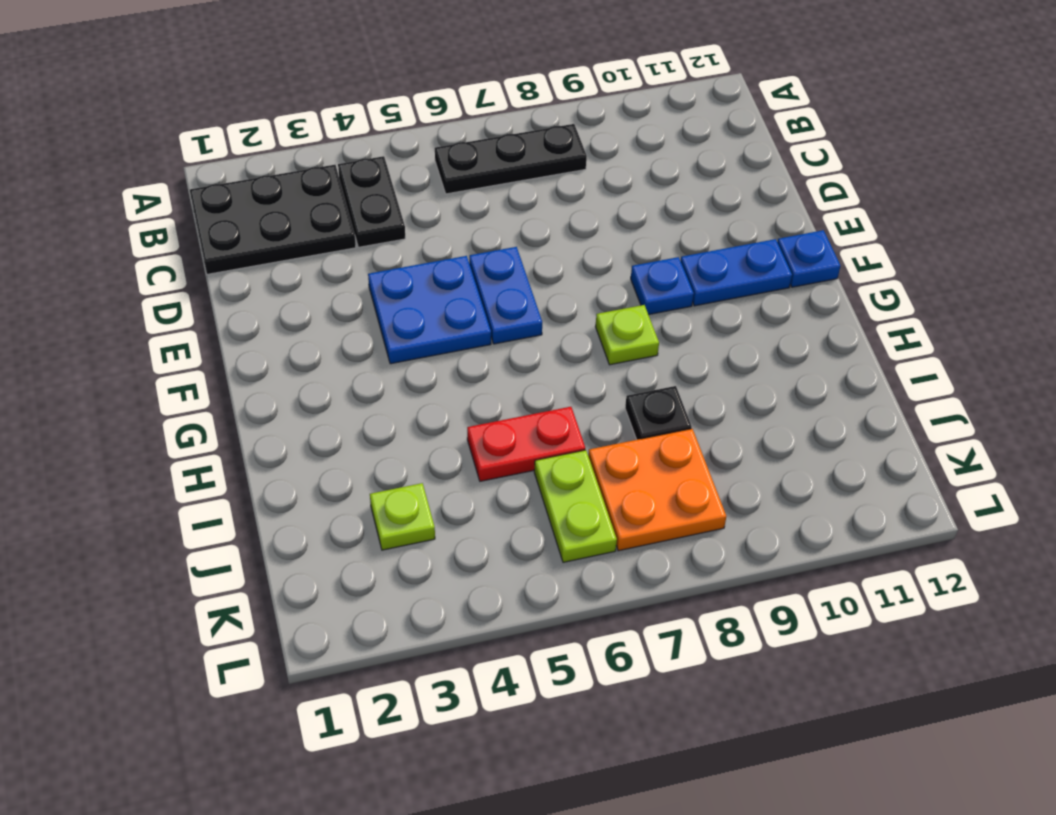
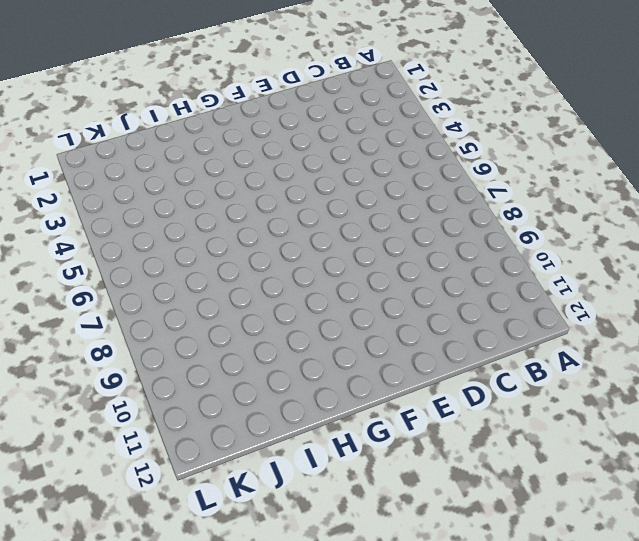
none -> black plate B1:C3 level 1
none -> black plate B4:C4 level 1
none -> black plate B6:B8 level 1

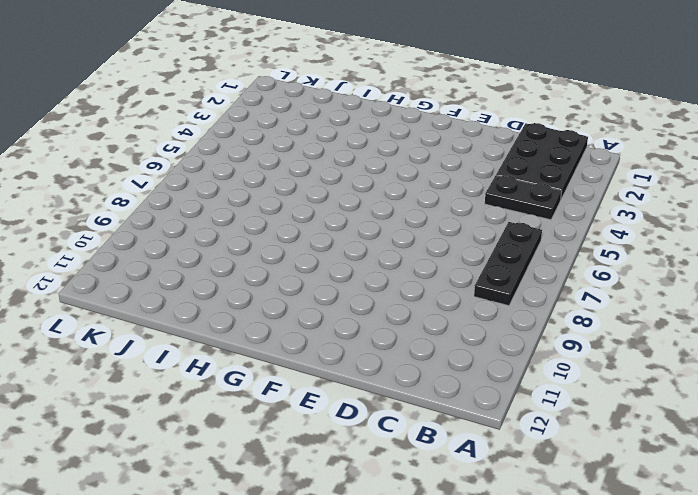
none -> blue plate E4:F5 level 1
none -> blue plate E6:F6 level 1
none -> blue plate F9 level 1

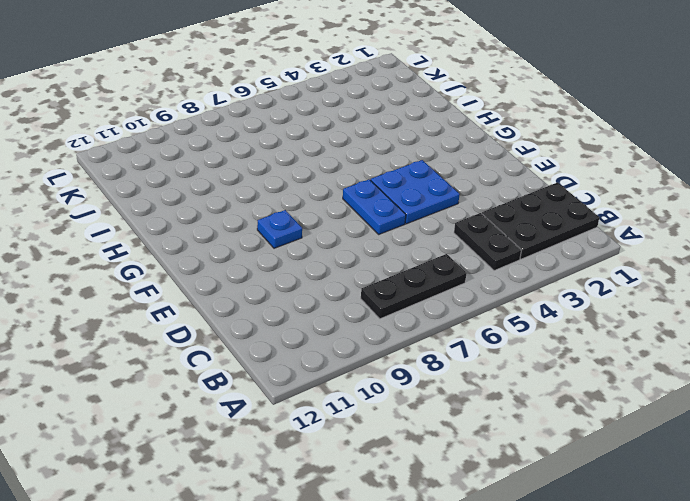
none -> blue plate F10:F11 level 1
none -> blue plate F12 level 1
none -> lime plate G8 level 1

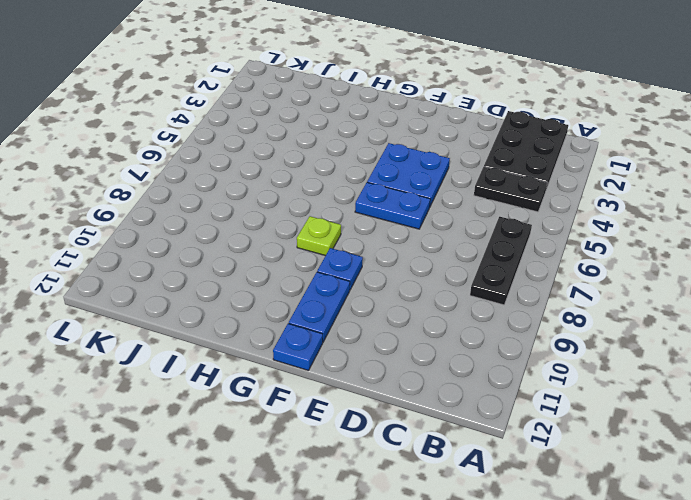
none -> red plate I5:I6 level 1
none -> black plate I8 level 1
none -> lime plate J3 level 1

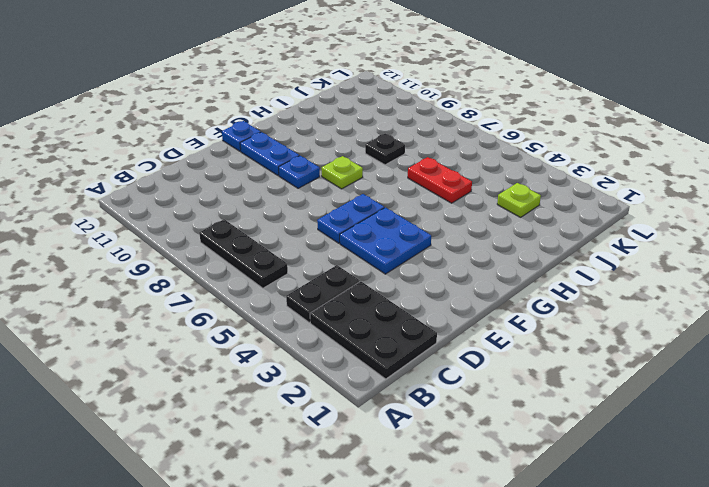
none -> lime plate J6:K6 level 1
none -> orange plate J7:K8 level 1

